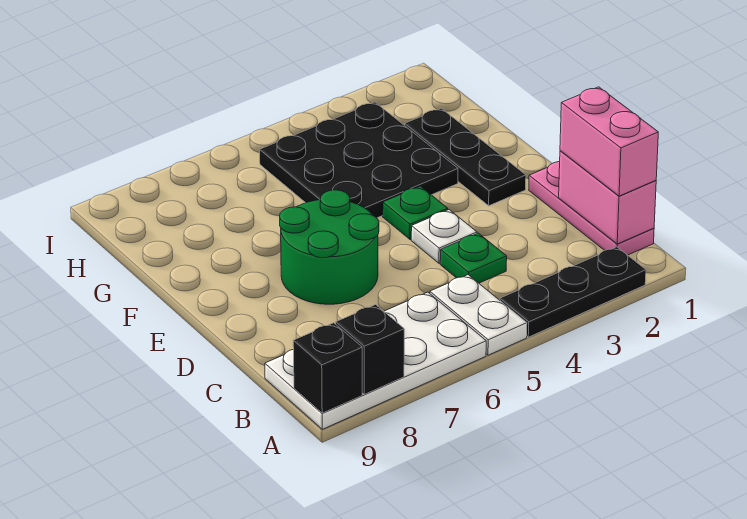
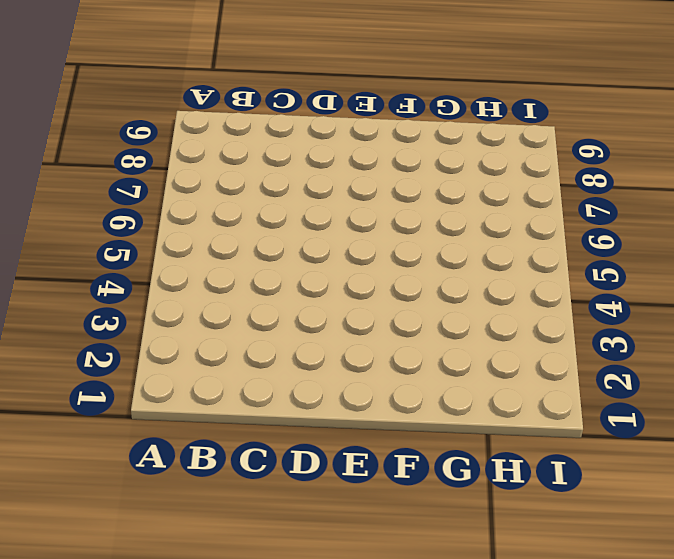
none -> black plate A2:A4 level 1
none -> white plate A5:B5 level 1
none -> white plate A6:B9 level 1

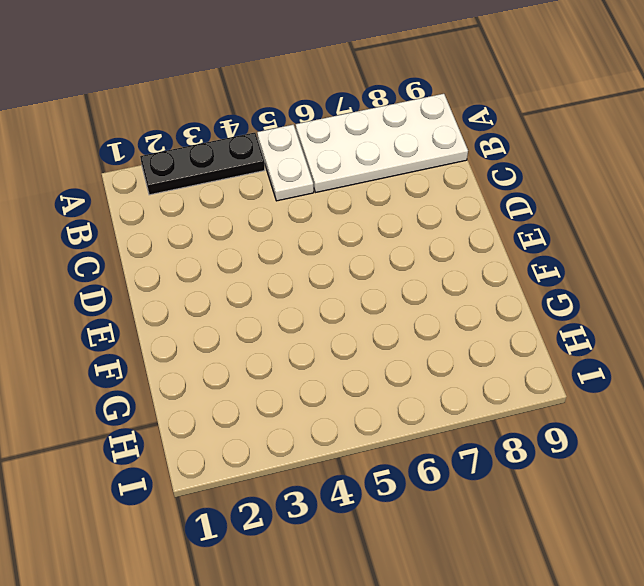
none -> pink plate B1:D1 level 1
none -> green plate C4 level 1
none -> white plate D4 level 1

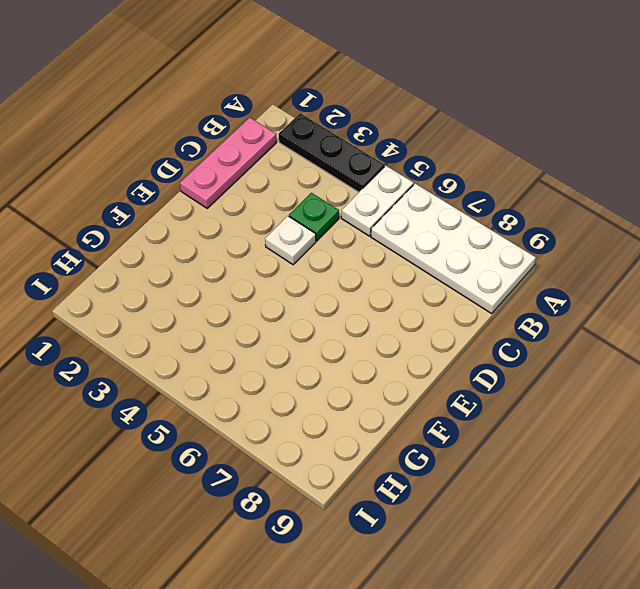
none -> green round brick D6:E7 level 1
none -> black plate E2:G2 level 1
none -> green plate E4 level 1

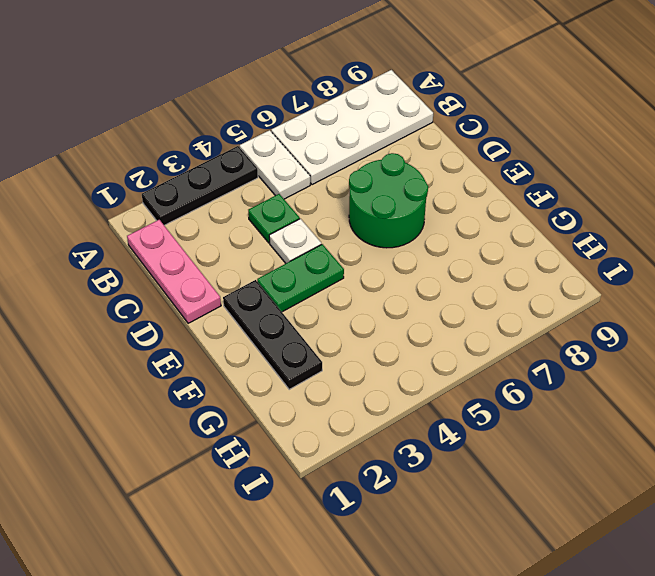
green plate E3:E4 level 1 -> green plate E4 level 1
none -> black plate F3:H5 level 1
none -> black brick A8 level 2
none -> black brick A9 level 2

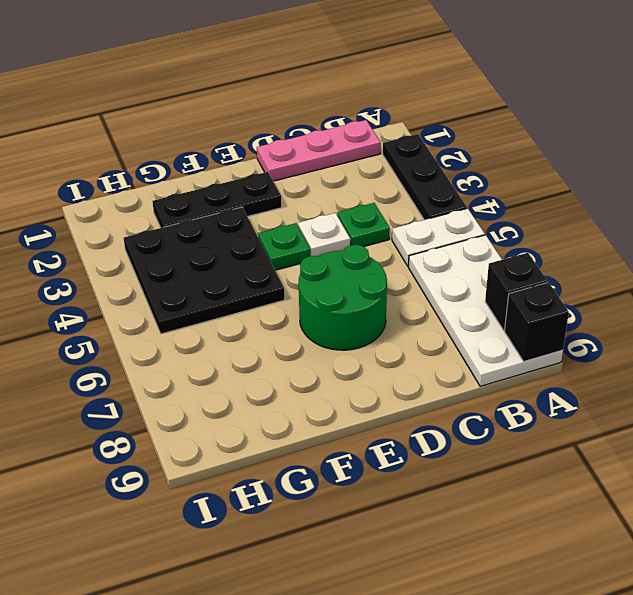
none -> pink brick B1:C1 level 2
none -> pink brick B1:C1 level 3

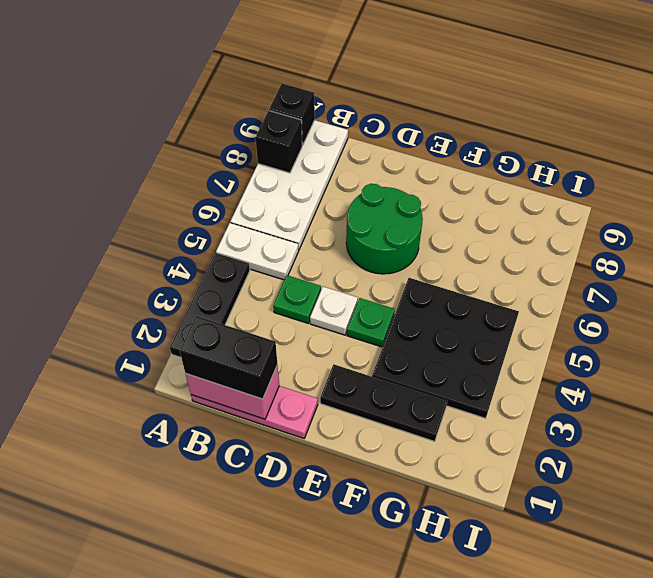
black brick B1:C1 level 3 -> pink brick B1:C1 level 3

